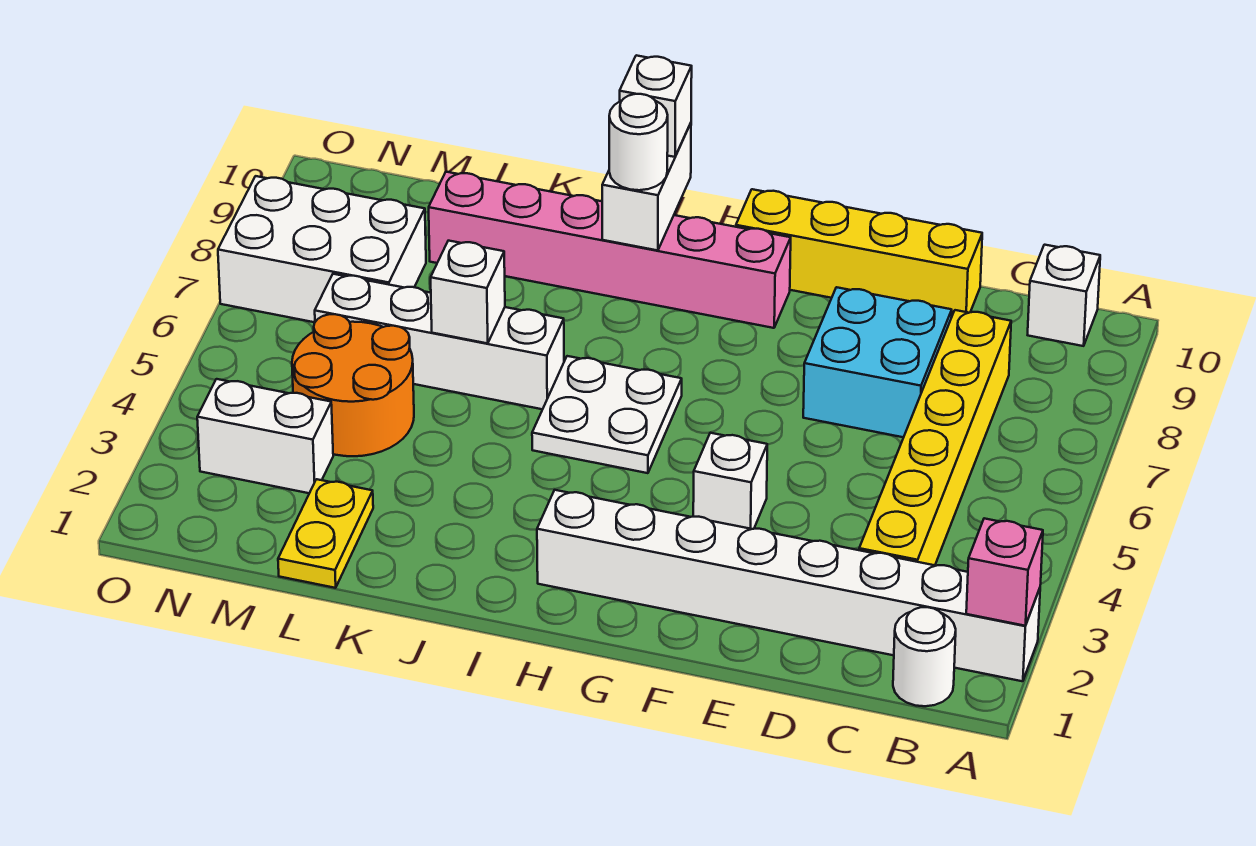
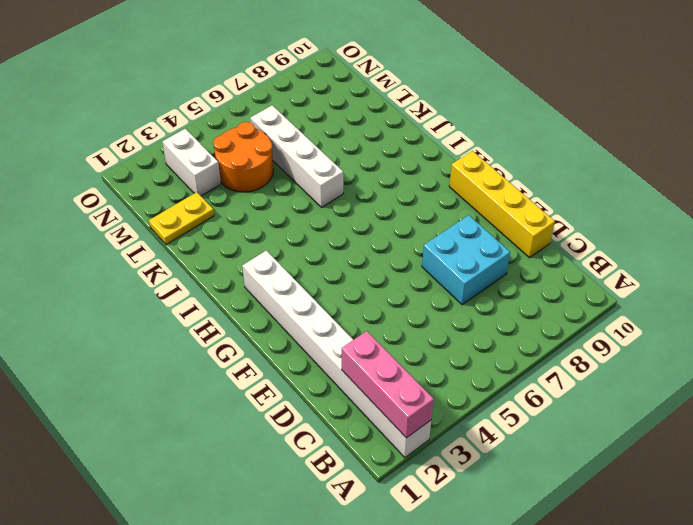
pink brick A2:C2 level 2 -> pink brick A2 level 2
none -> white round brick B1 level 1
none -> white brick B10 level 1
none -> yellow brick C3:C8 level 1

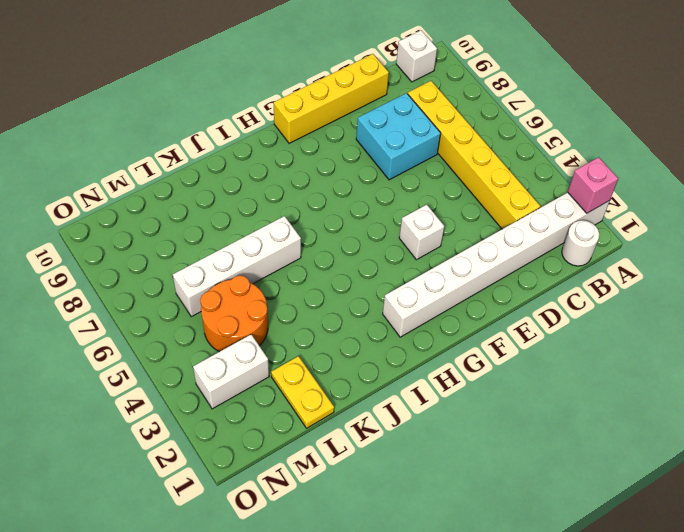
none -> pink brick G9:L9 level 1
none -> white plate H5:I6 level 1
none -> white brick M7:O8 level 1

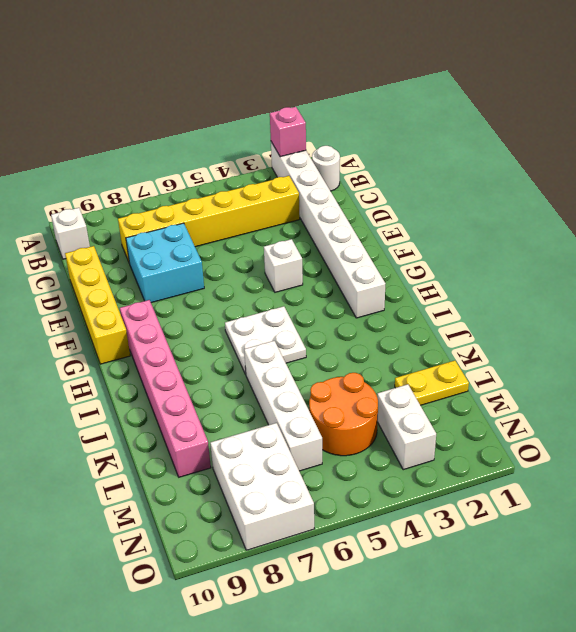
none -> white brick I9:I10 level 2
none -> white brick K6 level 2
none -> white round brick I9 level 3

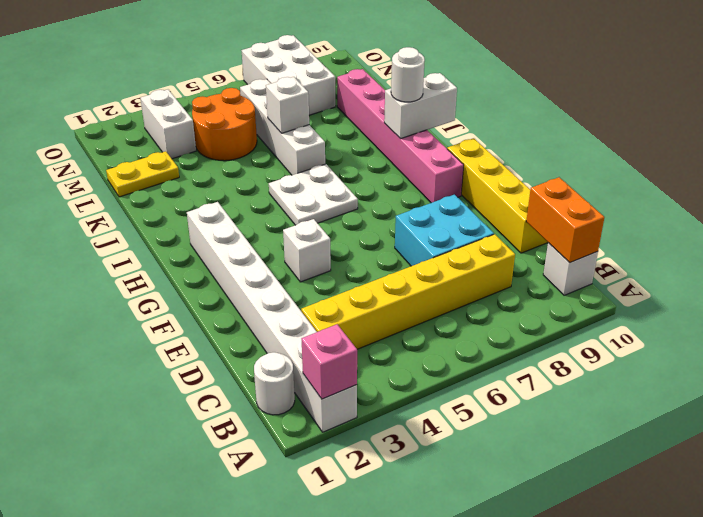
orange brick B10:C10 level 2 -> none
none -> white brick I10 level 3

